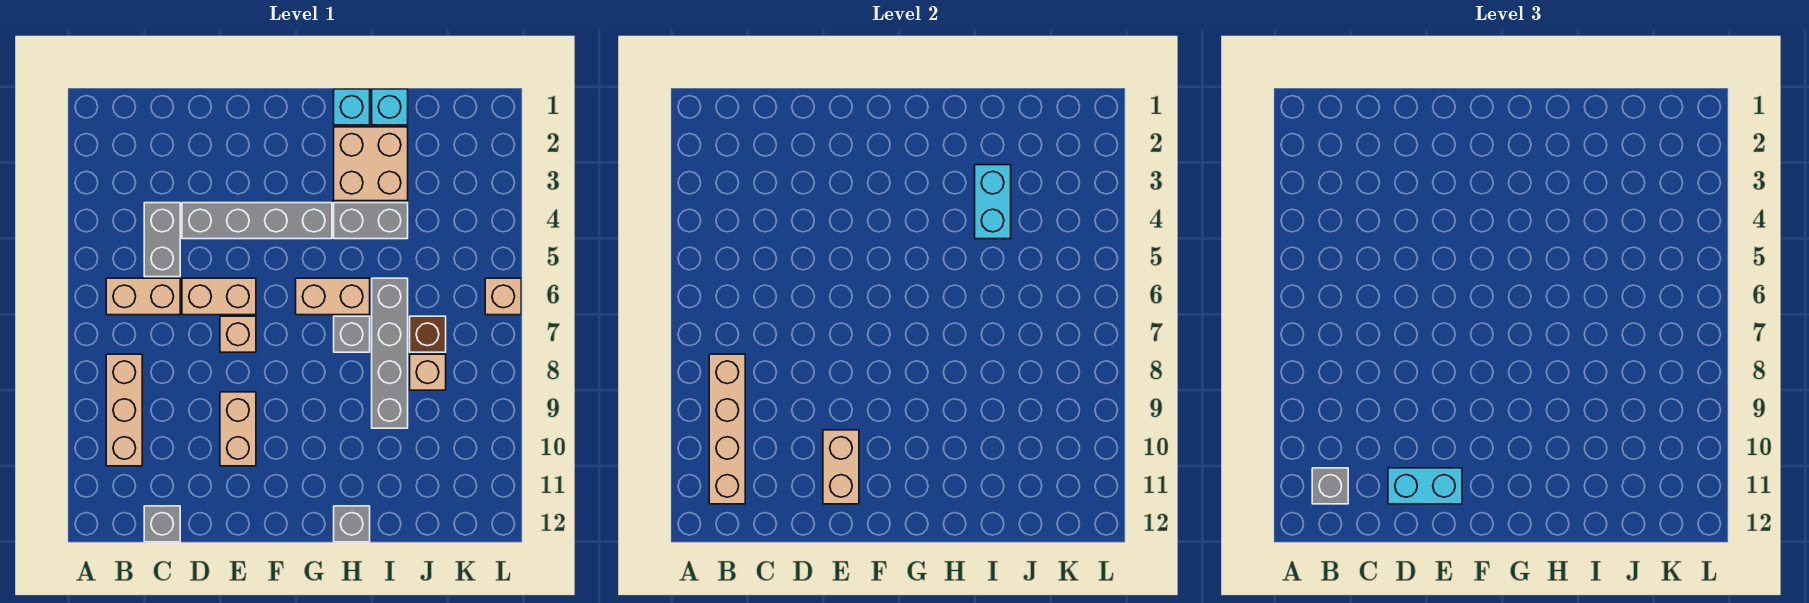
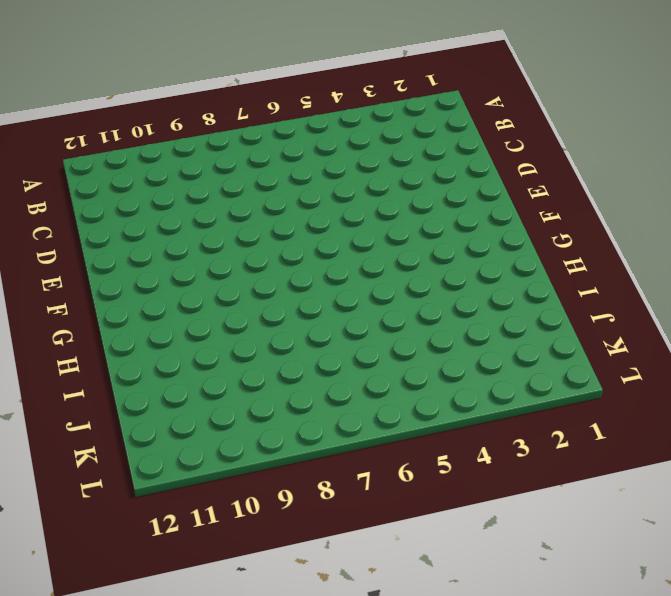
none -> tan brick B6:C6 level 1
none -> tan brick B8:B10 level 1
none -> grey brick C4:C5 level 1

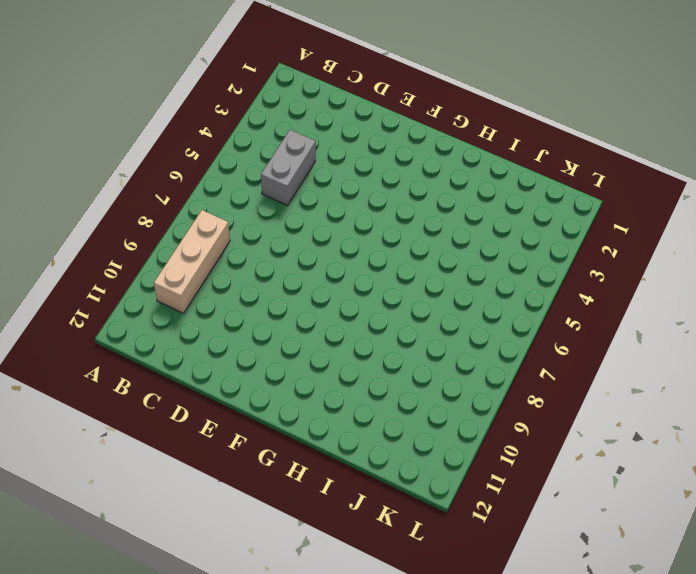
none -> tan brick B6:C6 level 1
none -> grey brick C12 level 1
none -> grey brick D4:G4 level 1

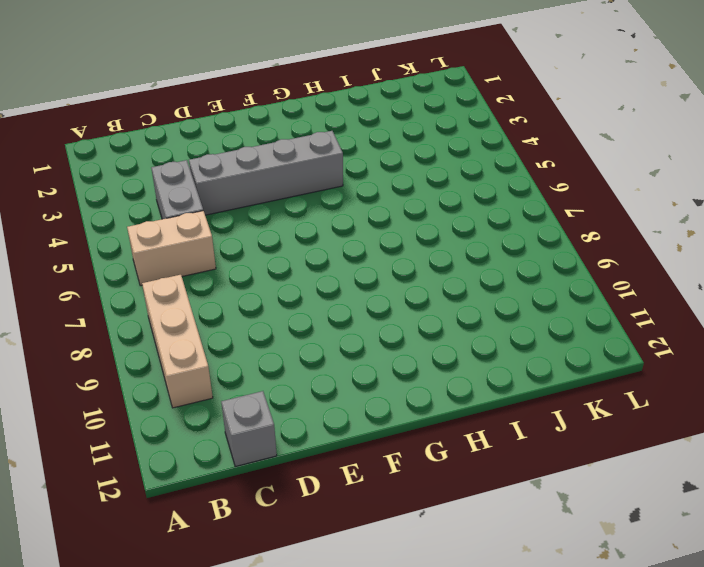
none -> tan brick D6:E6 level 1
none -> tan brick E7 level 1
none -> tan brick E9:E10 level 1

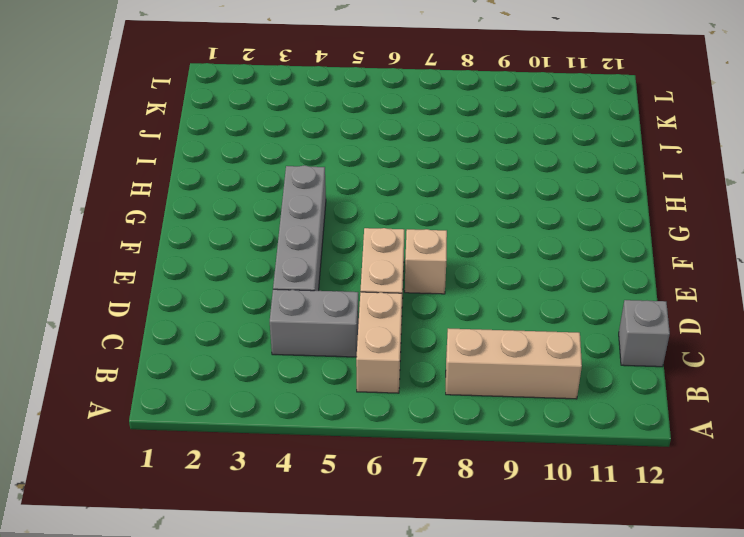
none -> tan brick E9:E10 level 1
none -> tan brick G6:H6 level 1
none -> cyan brick H1 level 1

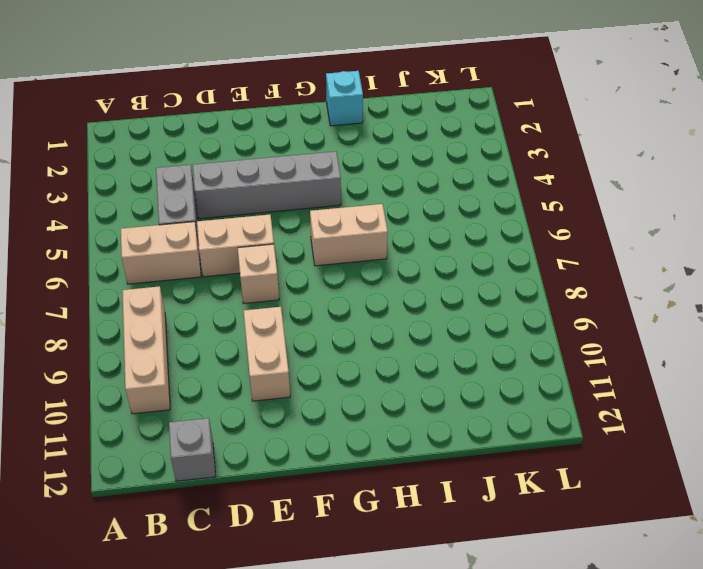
none -> tan brick H2:I3 level 1
none -> grey brick H4:I4 level 1
none -> grey brick H7 level 1

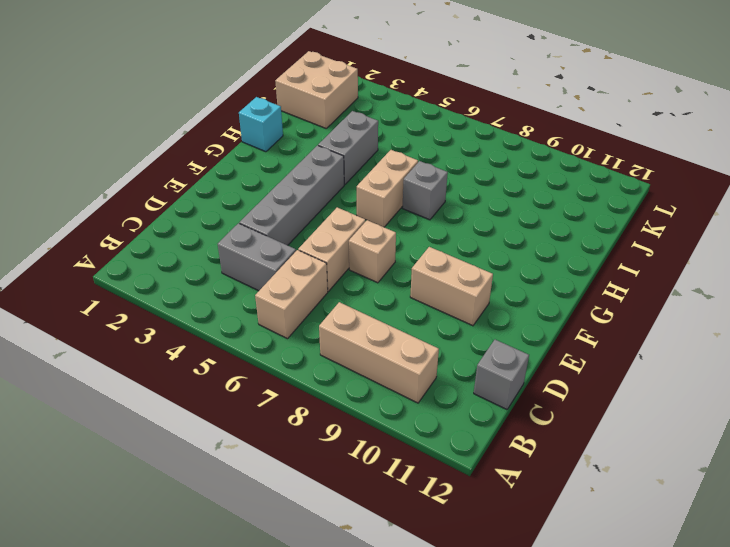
tan brick J1:K2 level 1 -> tan brick H2:I3 level 1
none -> grey brick H12 level 1
none -> cyan brick I1 level 1
none -> grey brick I6:I9 level 1

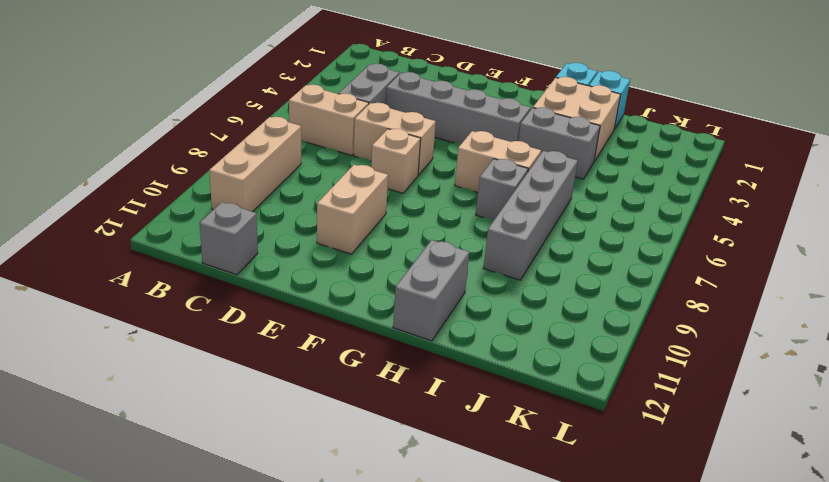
grey brick H11:H12 level 1 -> grey brick H12 level 1
none -> brown brick J7 level 1
none -> tan brick J8 level 1
none -> tan brick L6 level 1

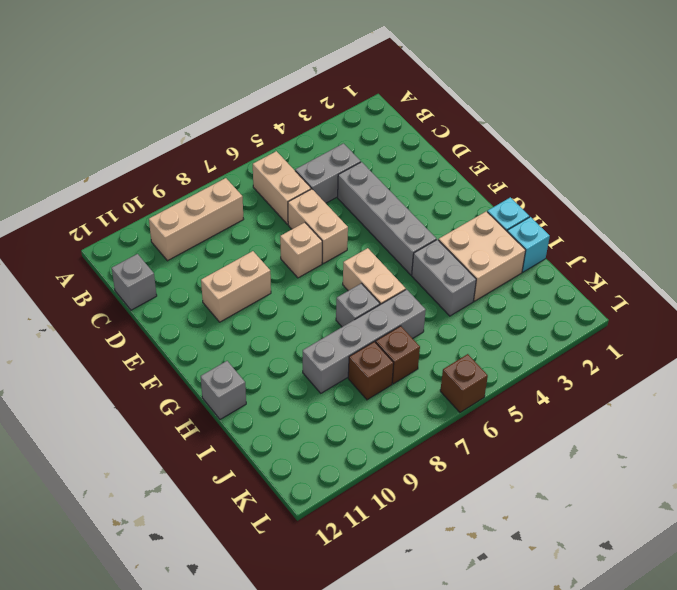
brown brick J8 level 1 -> tan brick J8 level 1
brown brick L6 level 1 -> tan brick L6 level 1
none -> tan brick B8:B11 level 2
none -> tan brick E10:E11 level 2
none -> cyan brick I3:I4 level 2

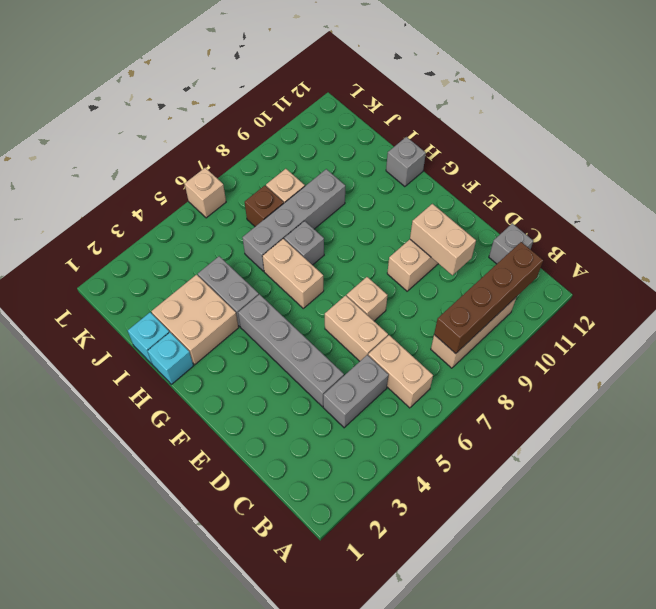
brown brick B8:B11 level 2 -> tan brick B8:B11 level 2
tan brick D10:E10 level 2 -> tan brick E10:E11 level 2
none -> cyan brick I3:I4 level 2
none -> grey brick B11 level 3
none -> cyan brick D11:E11 level 3

